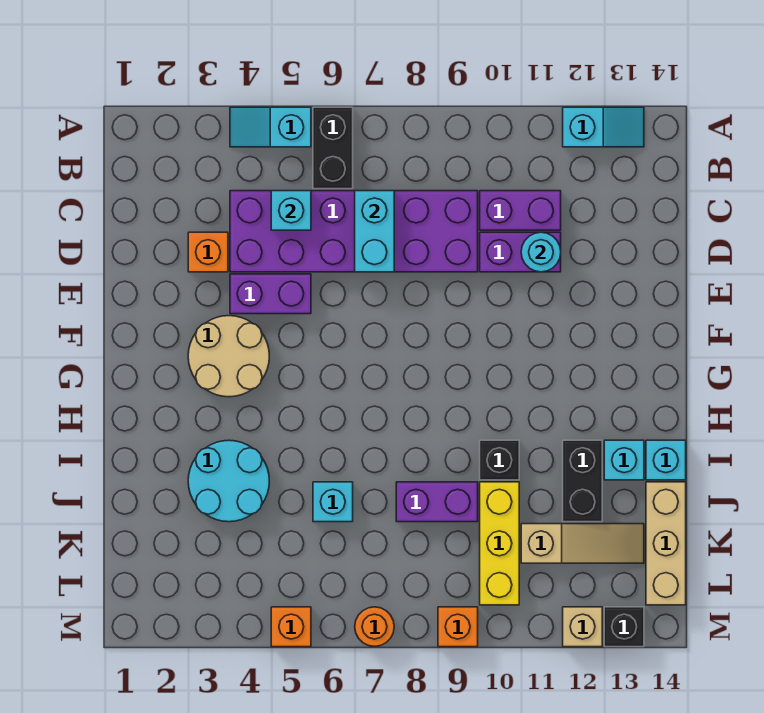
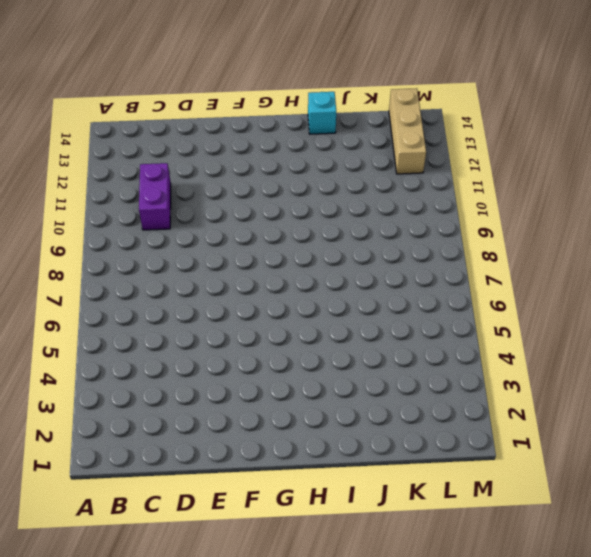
tan brick L12:L14 level 1 -> tan brick J14:L14 level 1
none -> cyan slope A4:A5 level 1 top 5
none -> black brick A6:B6 level 1
none -> cyan slope A12:A13 level 1 top 12

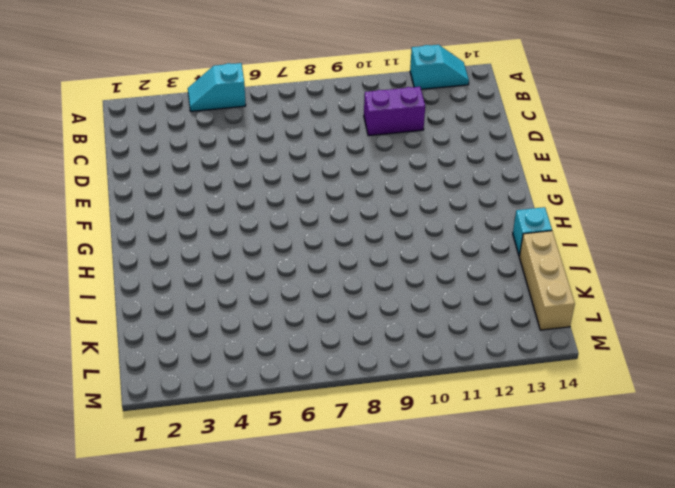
none -> black brick A6:B6 level 1
none -> purple brick C4:D9 level 1
none -> orange brick D3 level 1

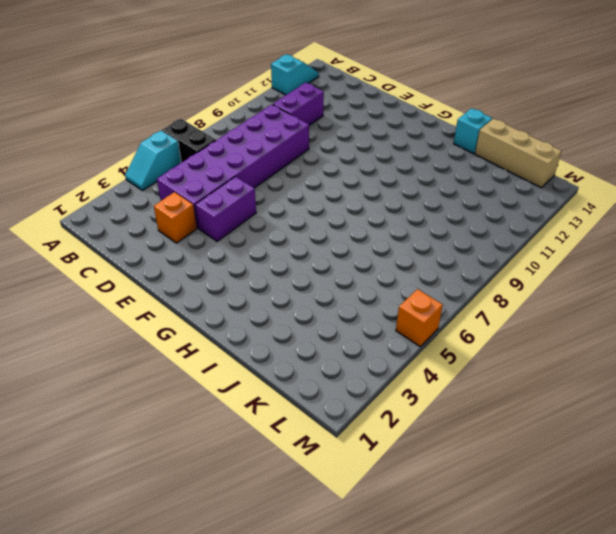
none -> purple brick D10:D11 level 1
none -> tan round brick F3:G4 level 1
none -> cyan round brick I3:J4 level 1

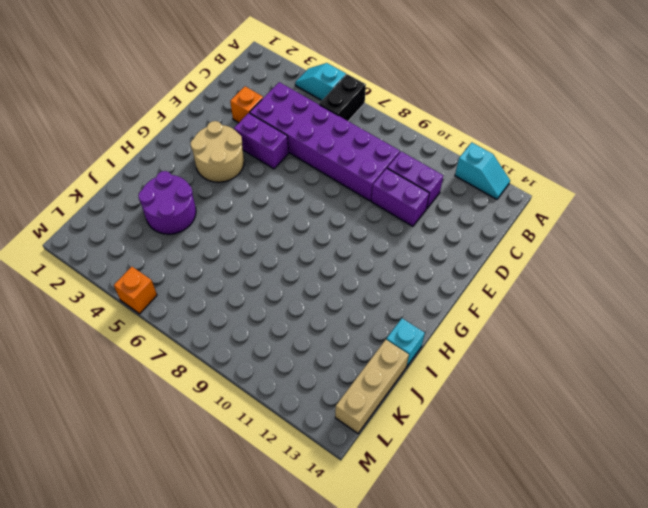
purple round brick I3:J4 level 1 -> cyan round brick I3:J4 level 1
none -> black brick I10 level 1
none -> black brick I12:J12 level 1
none -> cyan brick I13 level 1

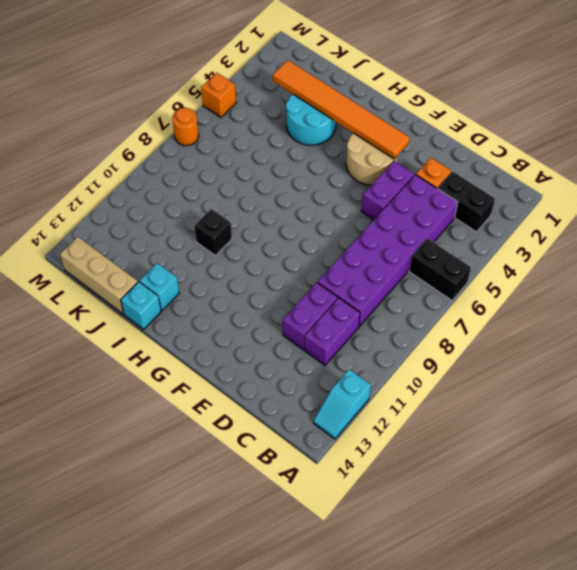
black brick B3:C3 level 1 -> black brick I12:J12 level 1
orange tile F3:K3 level 2 -> none
none -> cyan slope A4:A5 level 1 top 5
none -> cyan brick J6 level 1
none -> purple brick J8:J9 level 1

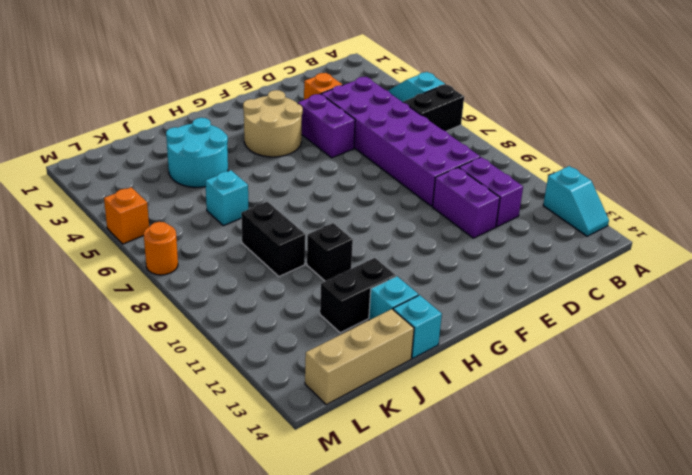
black brick J8:J9 level 1 -> purple brick J8:J9 level 1
none -> yellow brick J10:L10 level 1
none -> tan slope K11:K13 level 1 top 11
none -> orange brick M9 level 1

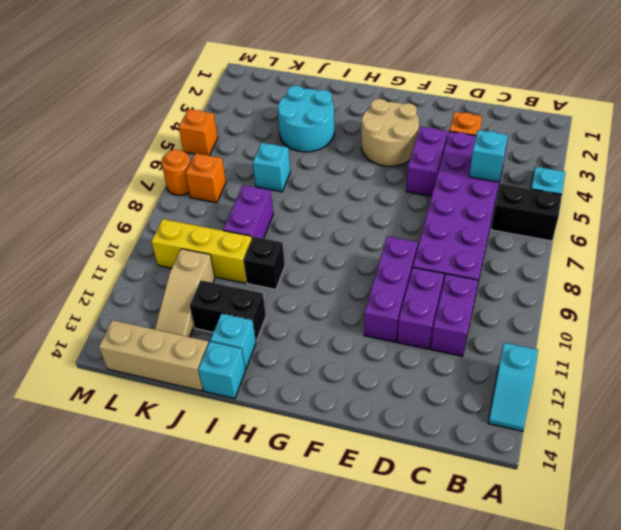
purple brick E9:E11 level 1 -> none
orange brick L7 level 1 -> orange brick M9 level 1
none -> tan brick M12 level 1
none -> black brick M13 level 1
none -> cyan brick C7:D7 level 2

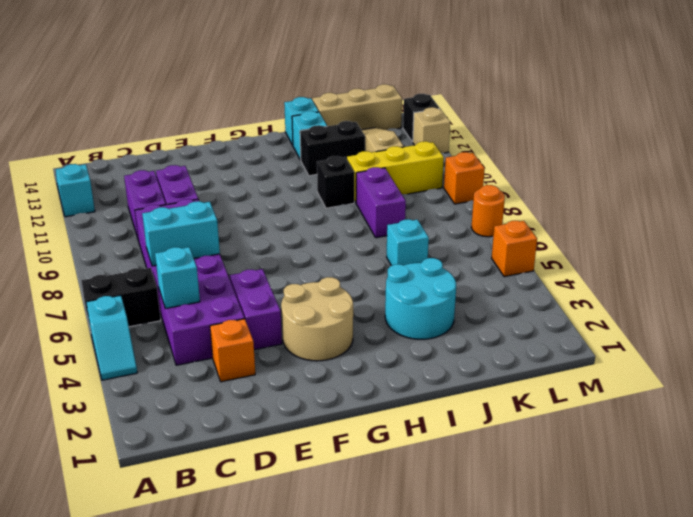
none -> cyan round brick D11 level 2

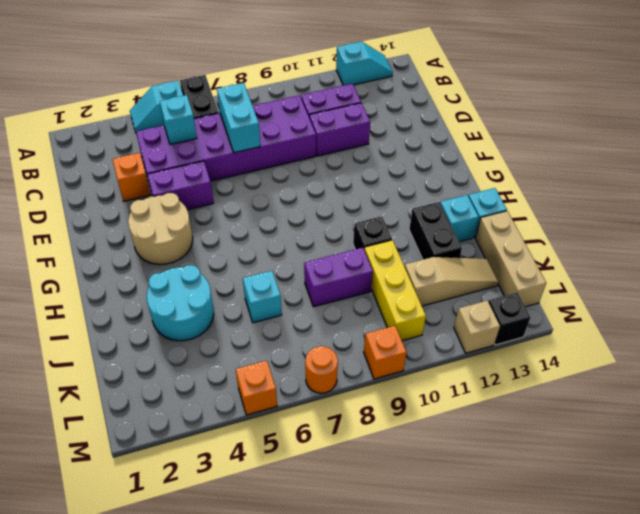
none -> cyan round brick D11 level 2

